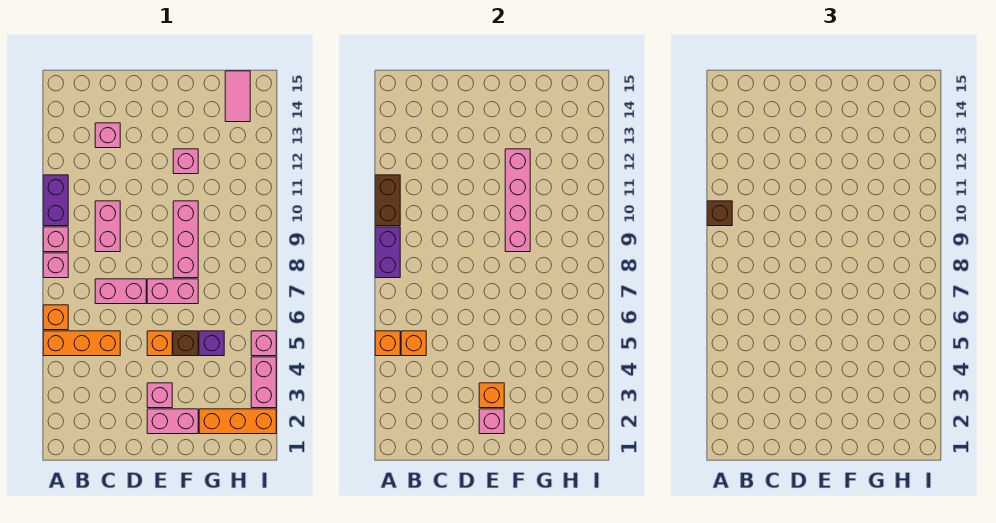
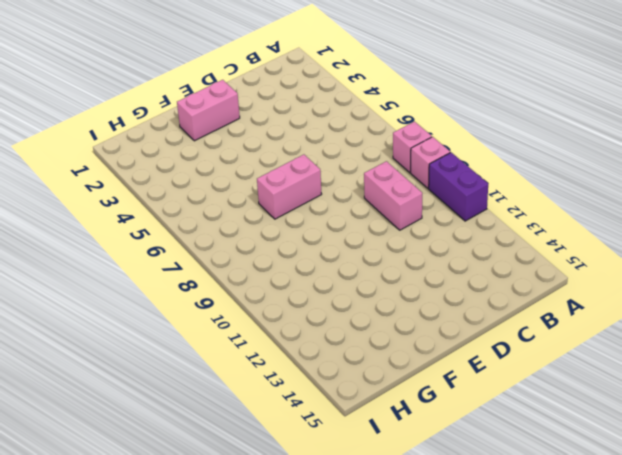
none -> orange brick A5:C5 level 1
none -> orange brick A6 level 1
none -> pink brick C7:D7 level 1

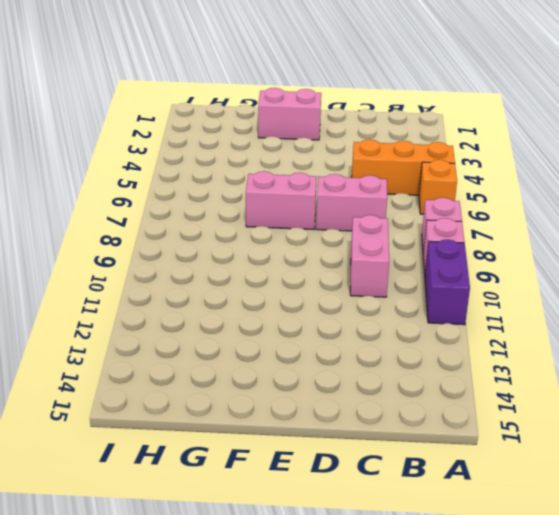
none -> pink brick C13 level 1
none -> pink brick E3 level 1
none -> orange brick E5 level 1

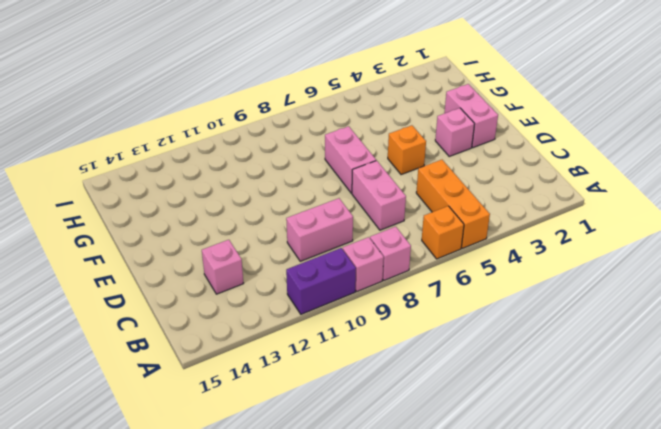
none -> brown brick F5 level 1
none -> pink brick F8:F10 level 1
none -> pink brick F12 level 1

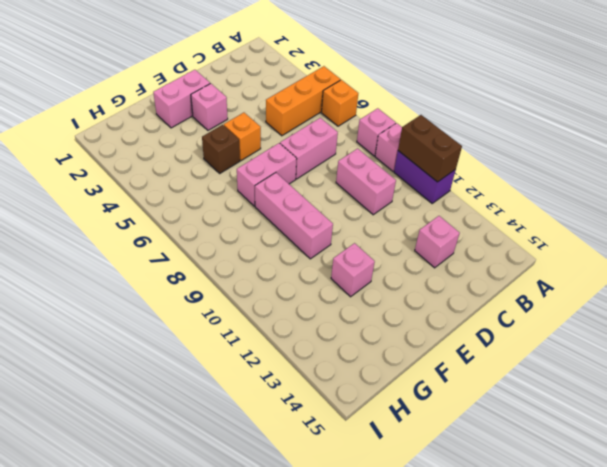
none -> orange brick G2:I2 level 1
none -> purple brick G5 level 1
none -> pink tile H14:H15 level 1

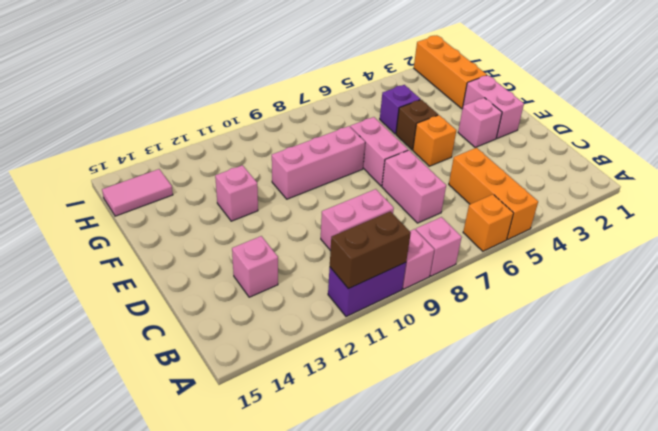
none -> pink brick I3:I4 level 1
none -> pink brick I5 level 1
none -> orange brick A5 level 2

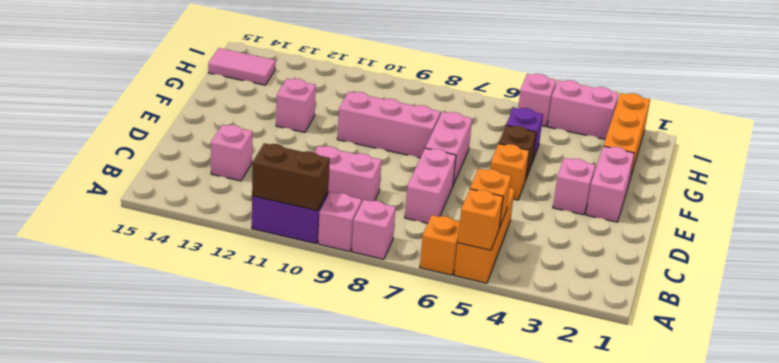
none -> purple brick A8:A9 level 2
none -> pink brick E2 level 2
none -> orange brick E3 level 2

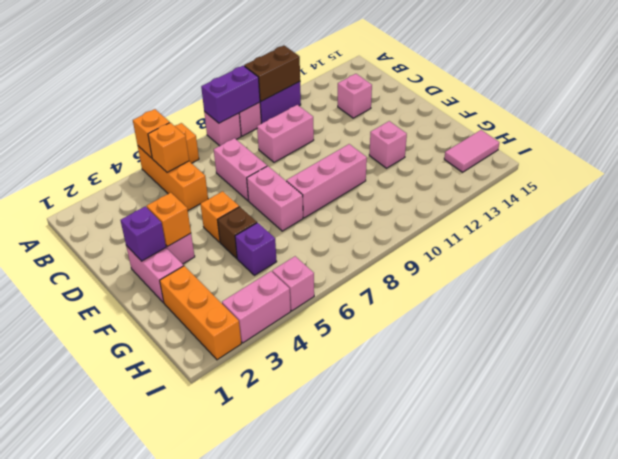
purple brick E2 level 2 -> pink brick E2 level 2
none -> pink brick F9:F12 level 2
none -> brown brick A10 level 3

